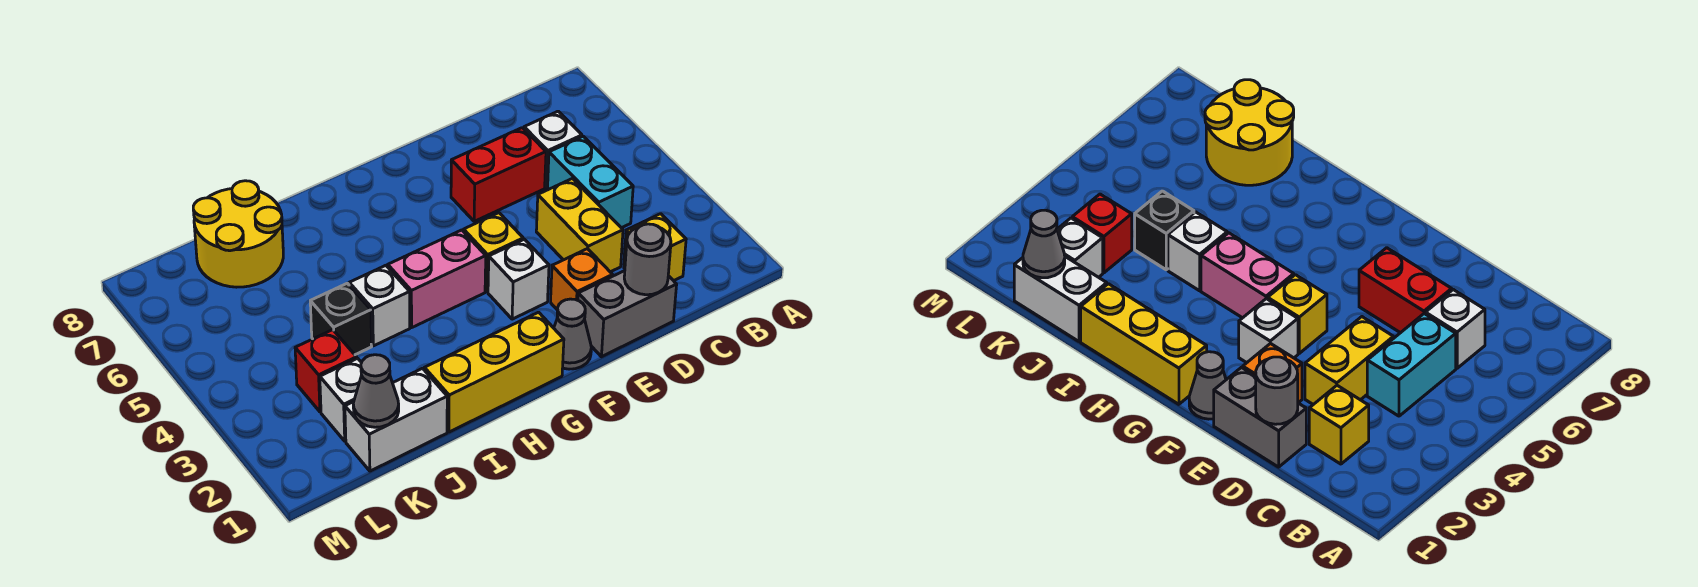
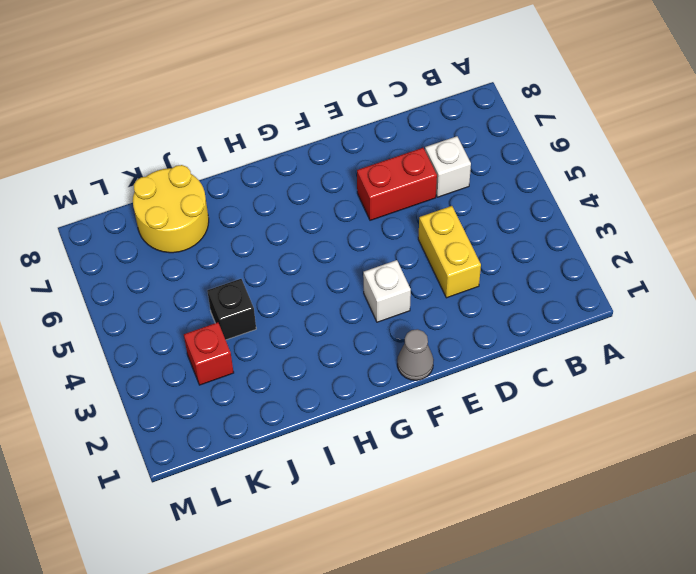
none -> yellow brick C2 level 1
none -> cyan brick C4:C5 level 1
none -> grey brick D1:E1 level 1

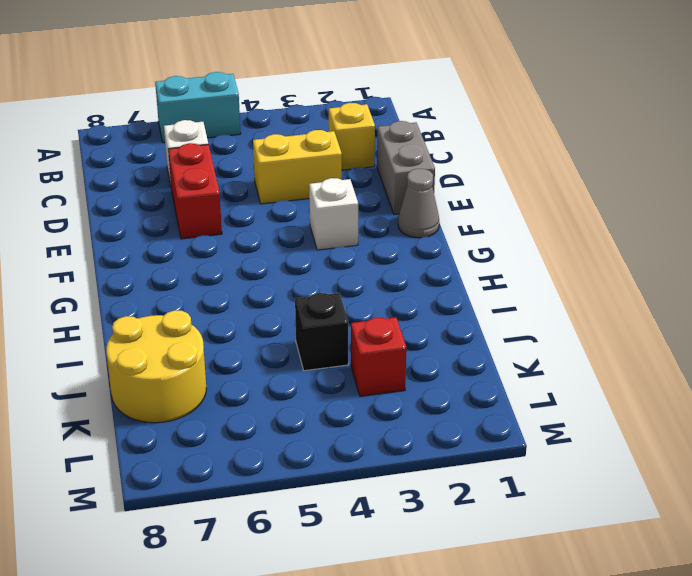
cyan brick A5:A6 level 1 -> cyan brick C4:C5 level 1
none -> orange brick E2 level 1
none -> yellow brick F4 level 1
none -> yellow brick G1:I1 level 1

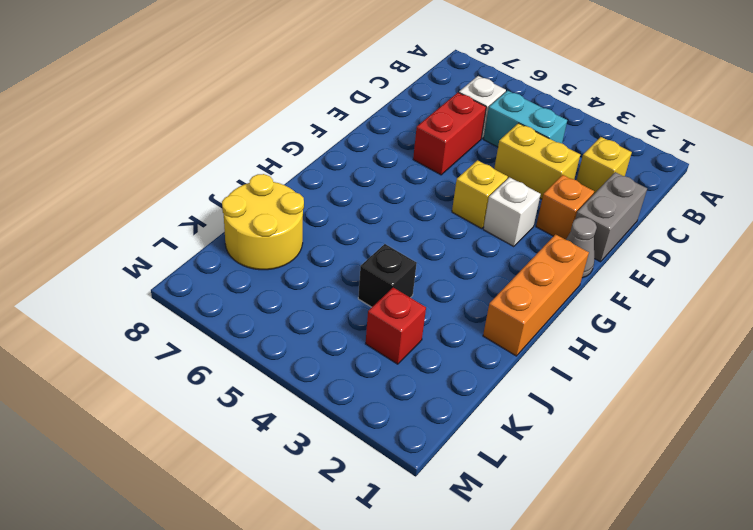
orange brick G1:I1 level 1 -> yellow brick G1:I1 level 1
none -> pink brick G4:H4 level 1
none -> white brick I4 level 1
none -> white brick J1:K1 level 1

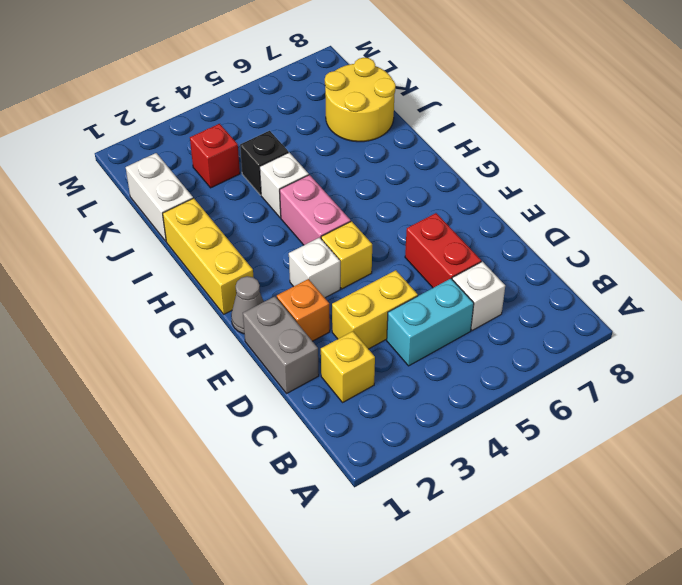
none -> white brick K2 level 1
none -> grey round brick D1 level 2
none -> grey cone K1 level 2

